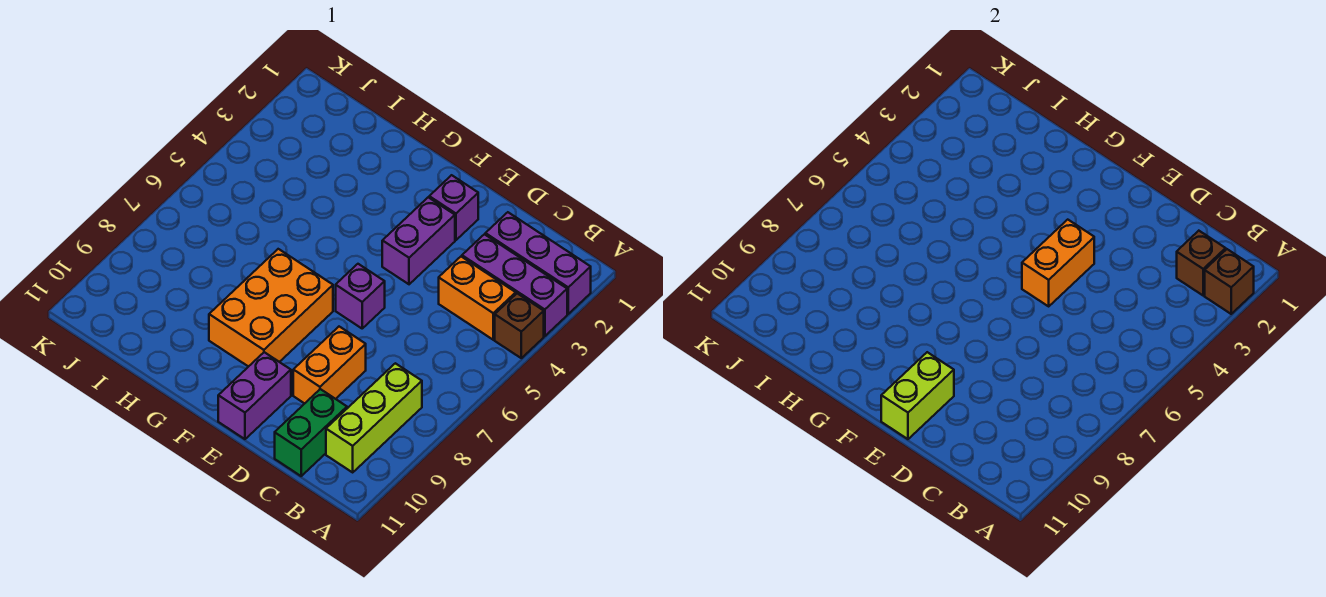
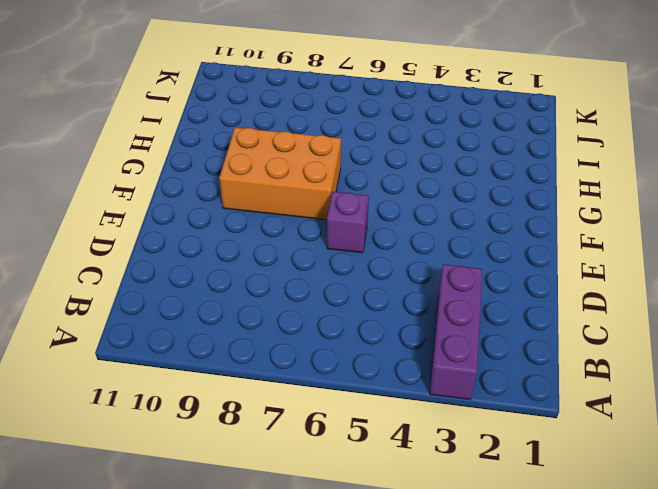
none -> purple brick A2:C2 level 1
none -> brown brick A4 level 1
none -> orange brick B4:C4 level 1

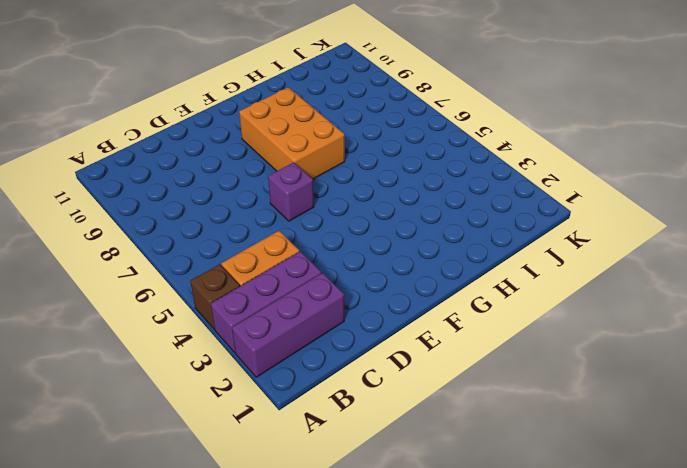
none -> lime brick B8:B10 level 1
none -> green brick C10:C11 level 1
none -> orange brick D8:D9 level 1

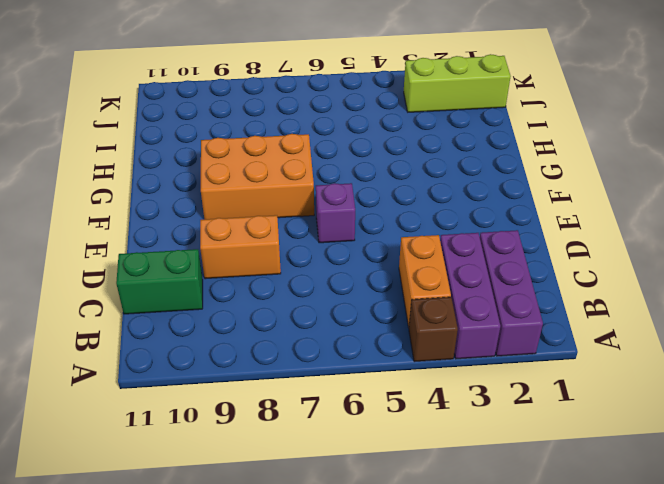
lime brick J1:J3 level 1 -> lime brick B8:B10 level 1
none -> purple brick E2 level 1
none -> purple brick E3:E4 level 1
none -> purple brick E10:E11 level 1

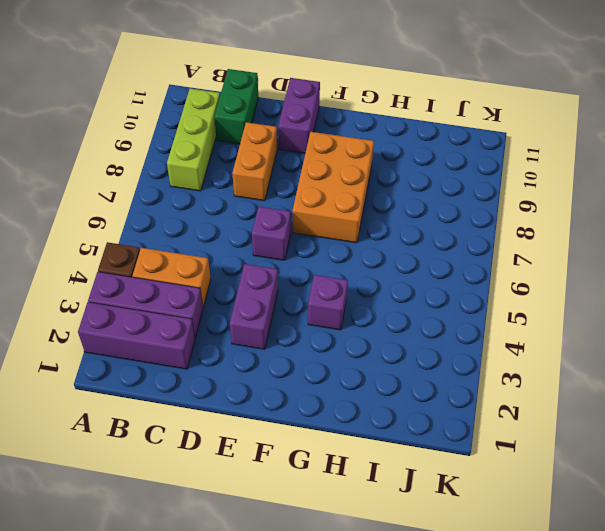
purple brick G4 level 1 -> purple brick E2 level 1
none -> brown brick A2 level 2
none -> brown brick B2 level 2
none -> orange brick E4:E5 level 2

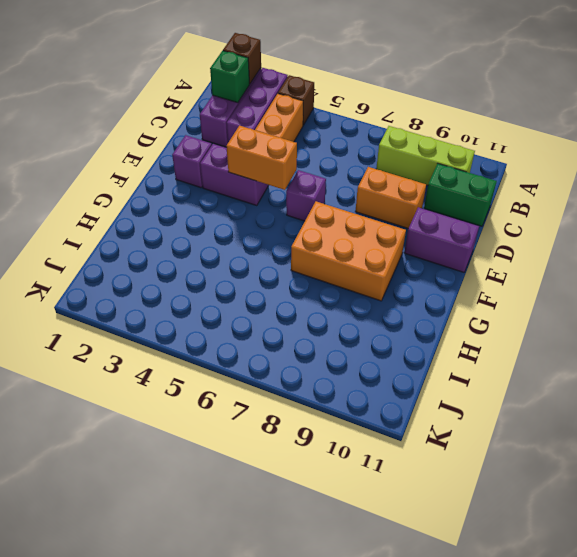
green brick B2 level 2 -> brown brick B2 level 2
none -> lime brick E10:E11 level 2

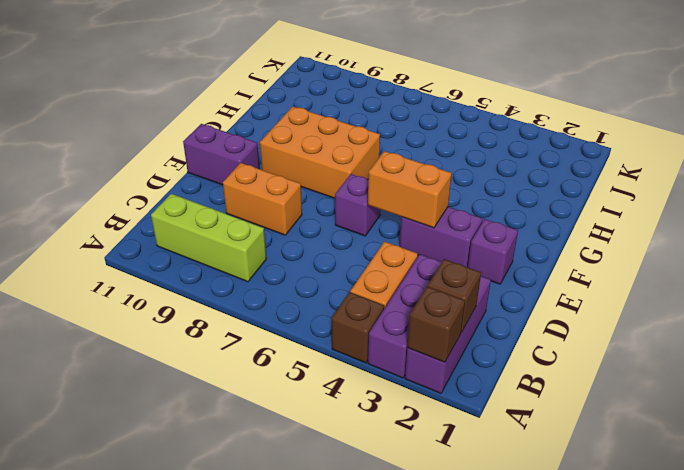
none -> green brick C10:C11 level 1
none -> lime brick E10:E11 level 2

